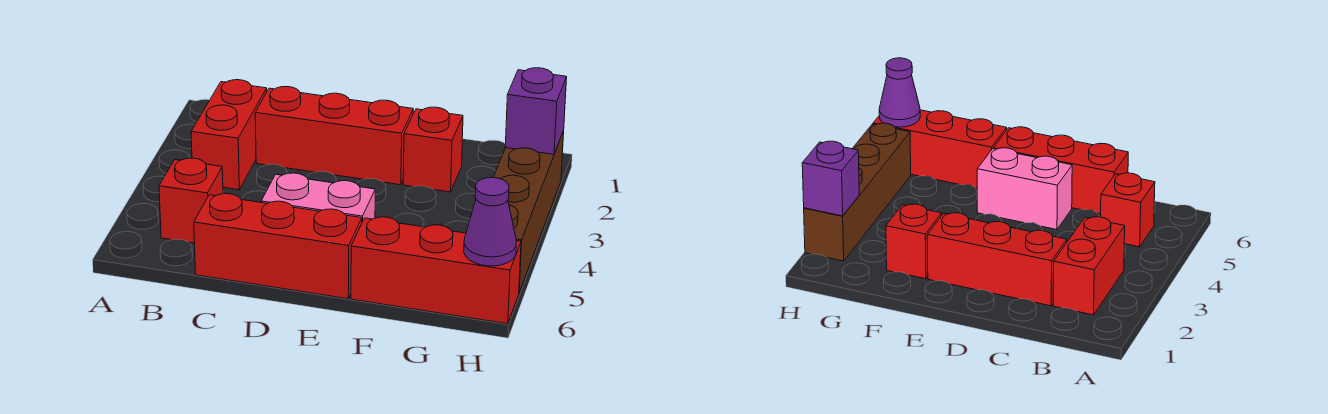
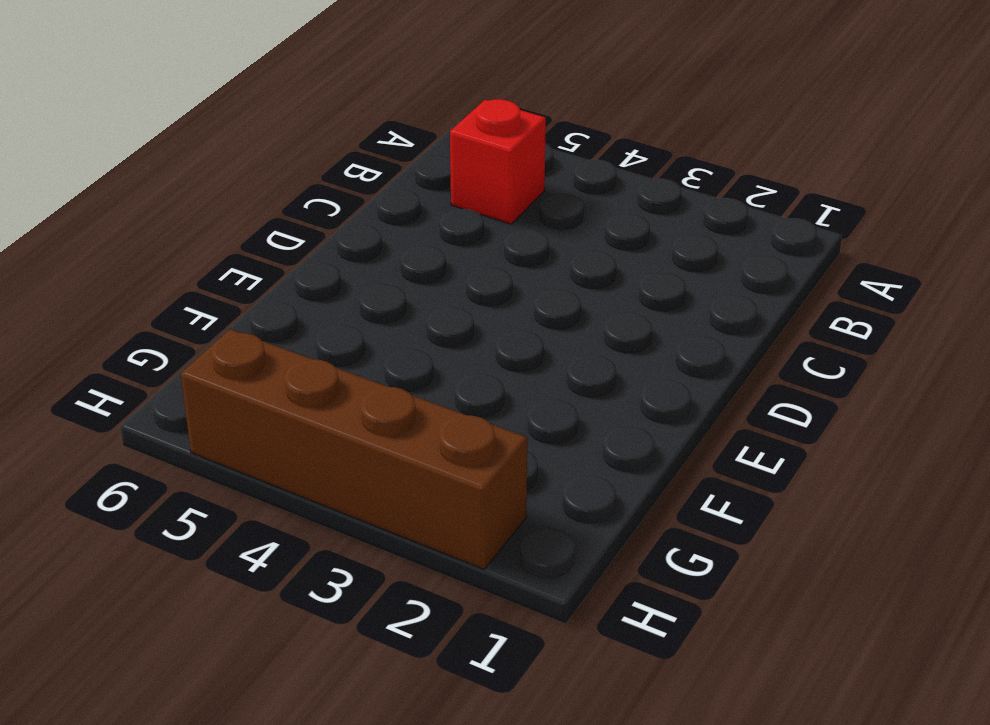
none -> red brick B2:B3 level 1
none -> red brick C2:E2 level 1

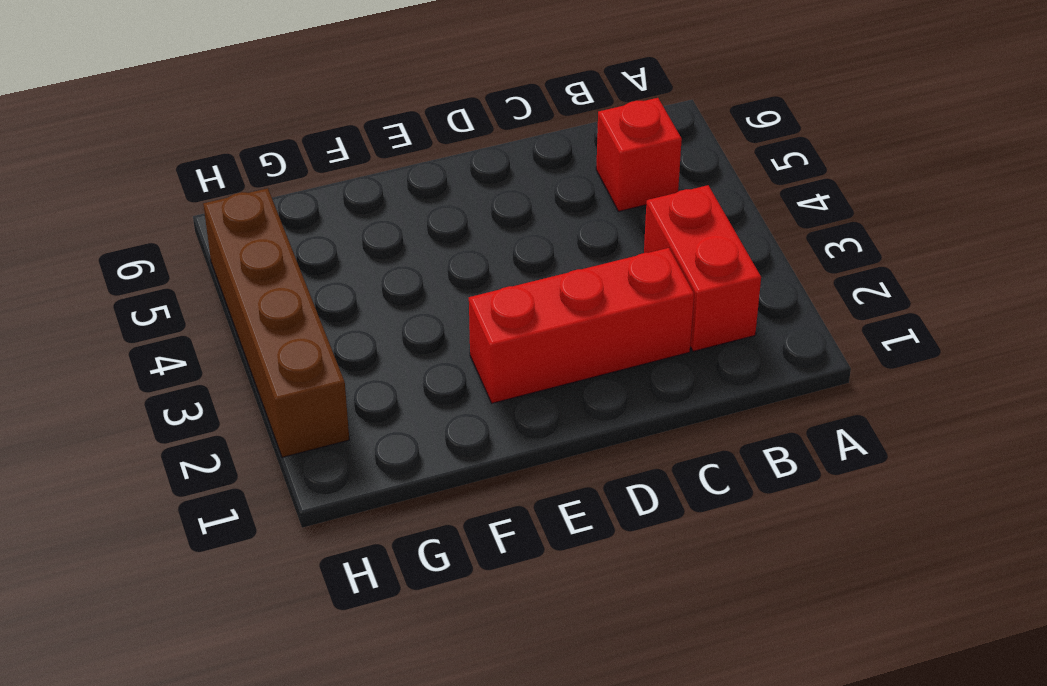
none -> red brick C6:E6 level 1
none -> pink brick D5:E5 level 1

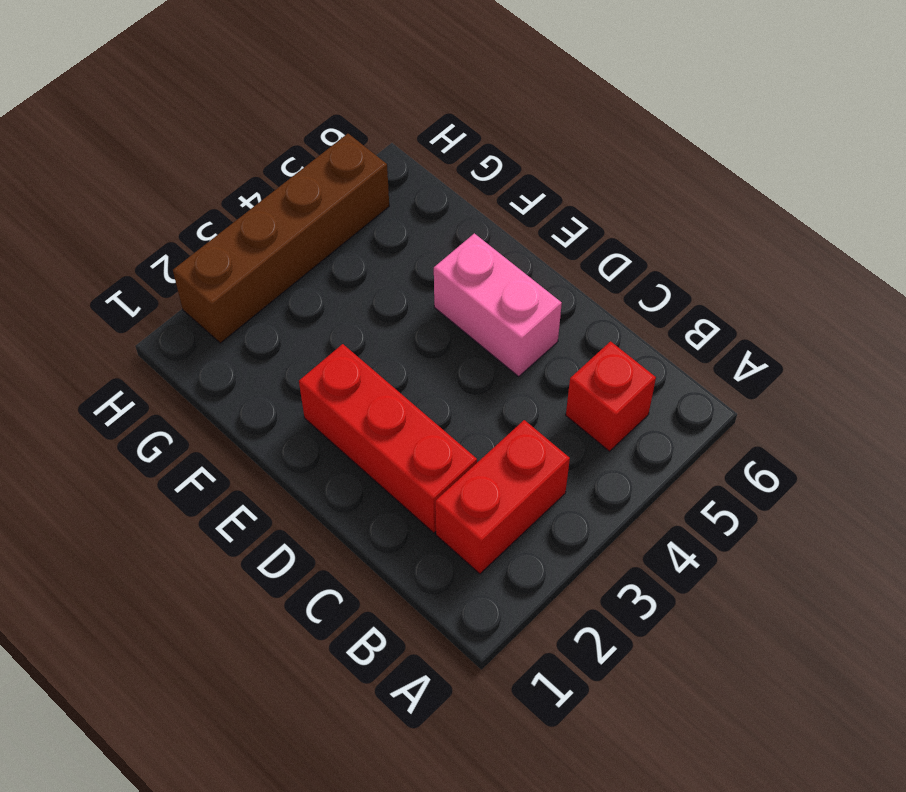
none -> red brick C6:E6 level 1
none -> red brick F2 level 1

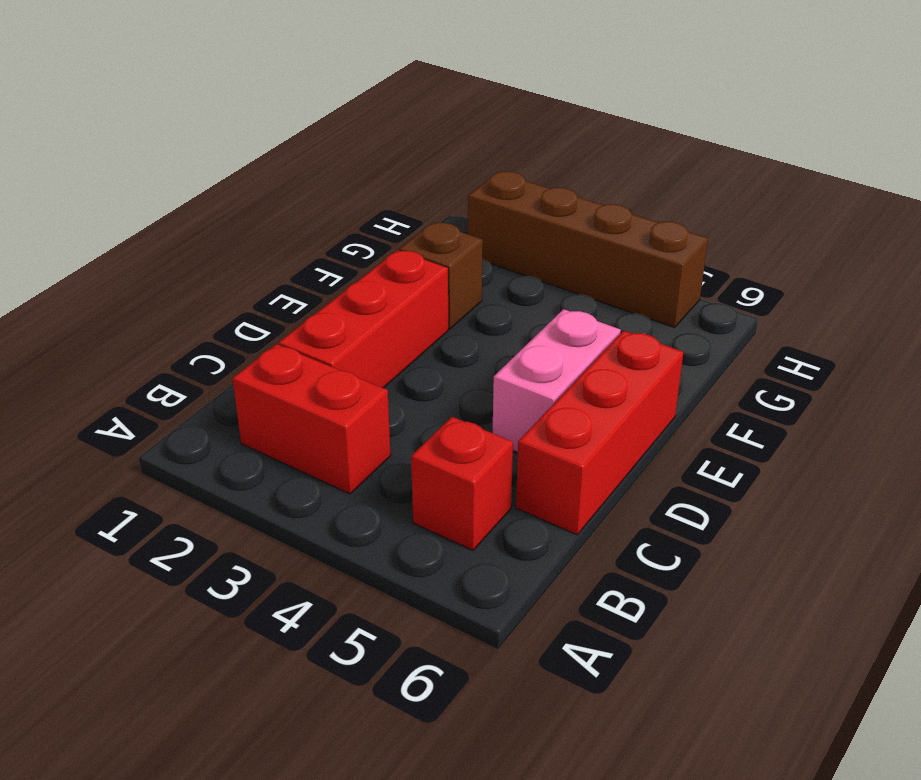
brown brick F2 level 1 -> red brick F2 level 1
none -> red brick F6:H6 level 1
none -> purple brick H2 level 2

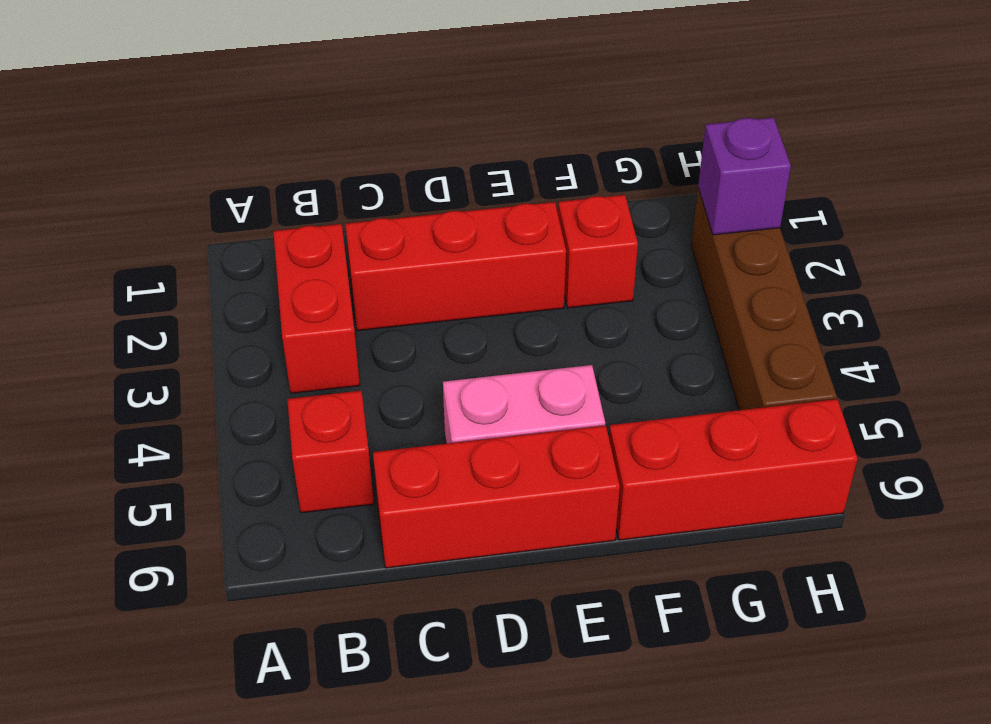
none -> purple cone H6 level 2

